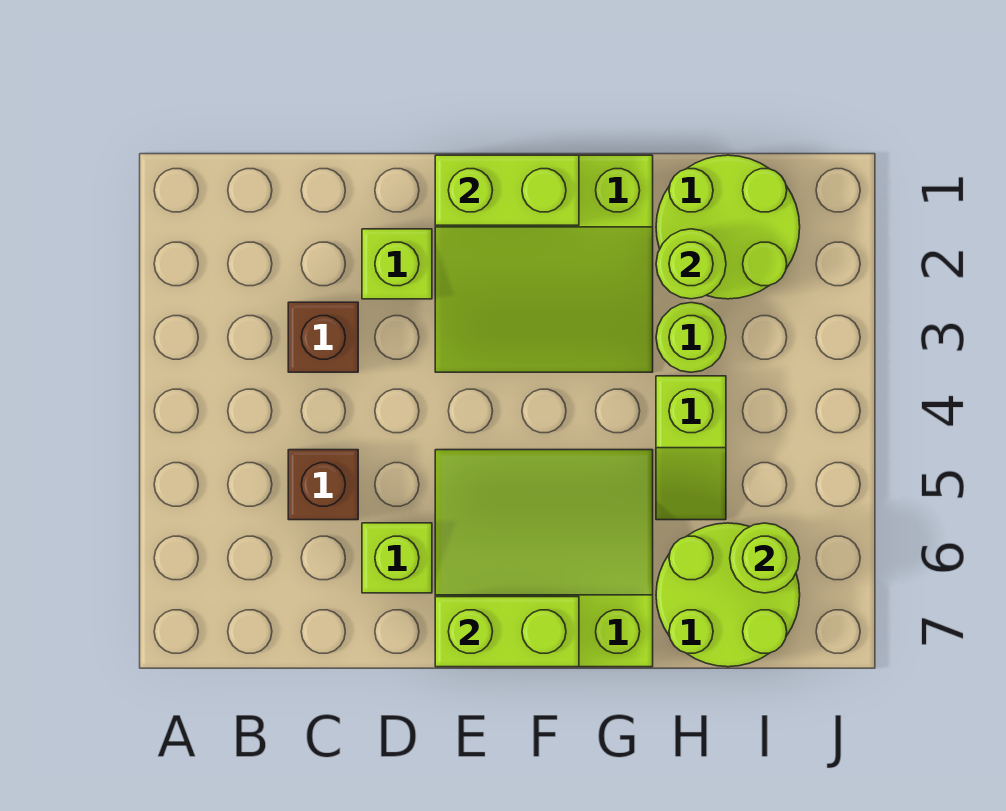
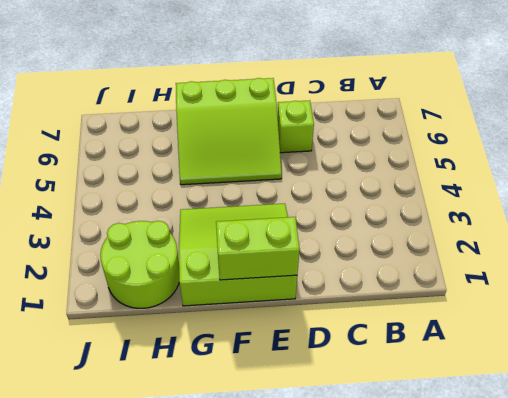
none -> brown brick C3 level 1
none -> brown brick C5 level 1
none -> lime brick D2 level 1

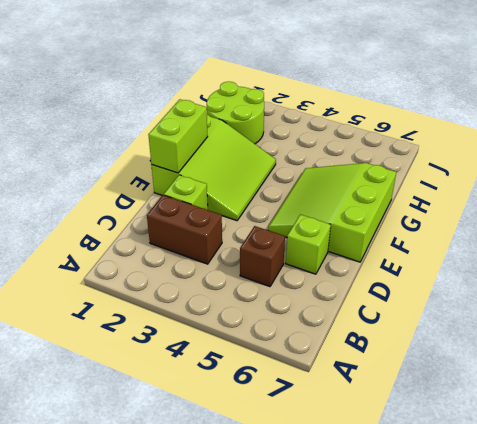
brown brick C2:C3 level 1 -> brown brick C3 level 1
none -> lime round brick H3 level 1
none -> lime slope H4:H5 level 1 top 4
none -> lime round brick H6:I7 level 1

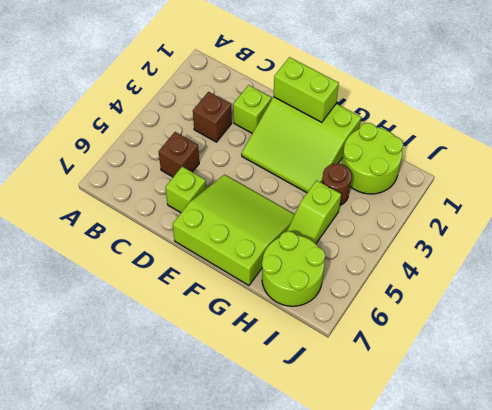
brown round brick H3 level 1 -> lime round brick H3 level 1
none -> lime brick E7:F7 level 2
none -> lime round brick H2 level 2
none -> lime round brick I6 level 2

